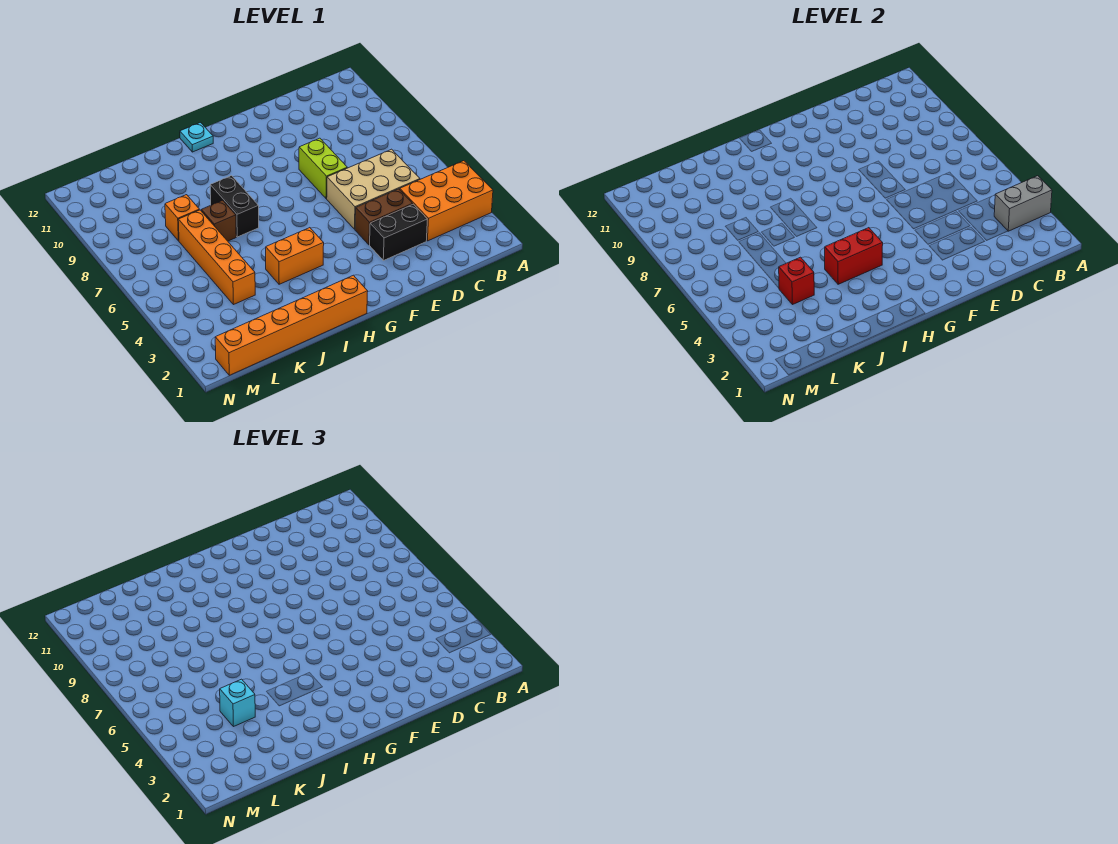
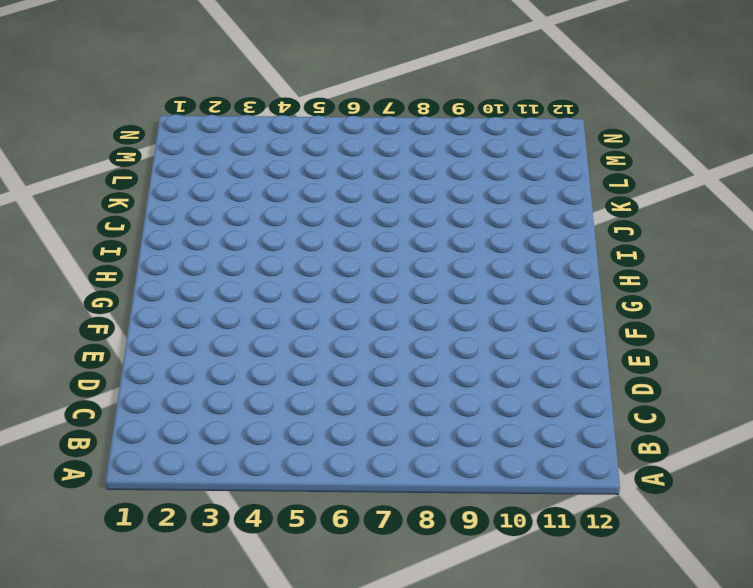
none -> orange brick A3:C4 level 1
none -> tan brick C5:E6 level 1
none -> black brick D3:E3 level 1

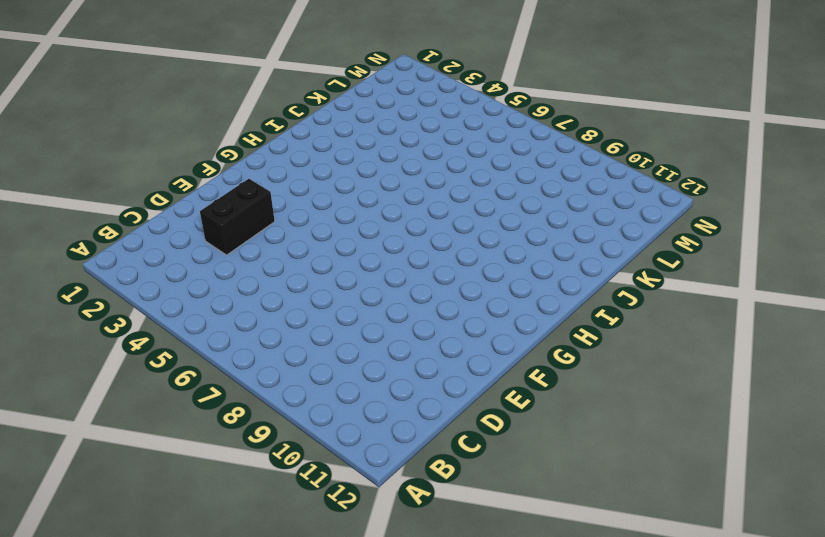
none -> orange brick A3:C4 level 1
none -> tan brick C5:E6 level 1
none -> brown brick D4:E4 level 1

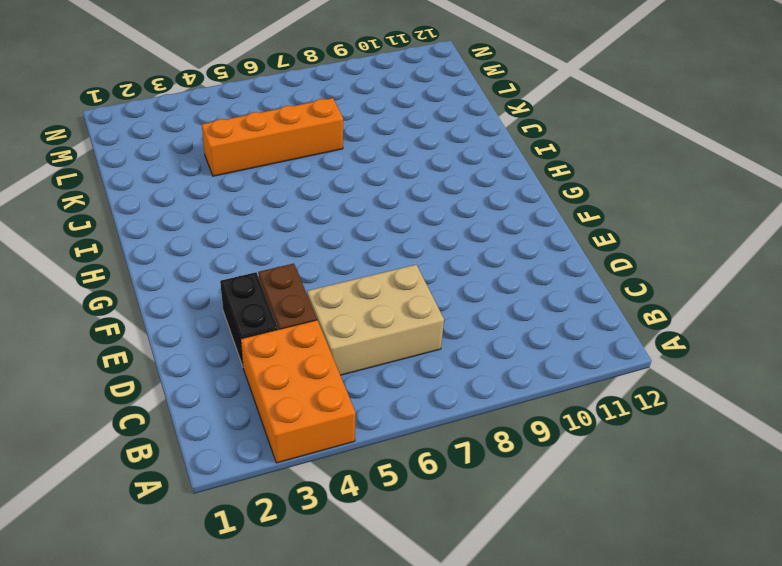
tan brick C5:D7 level 1 -> tan brick C5:E6 level 1
none -> lime brick E7:E8 level 1
none -> orange brick H1:M1 level 1
none -> orange brick H4:I4 level 1

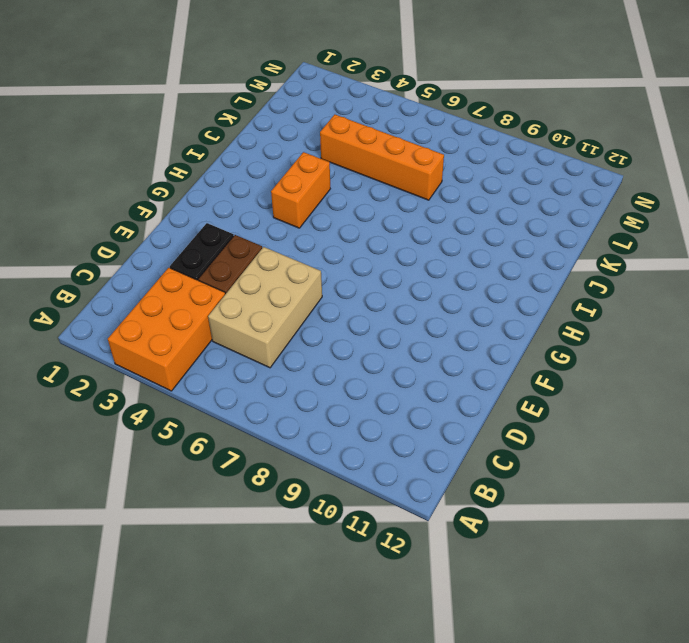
none -> lime brick E7:E8 level 1
none -> orange brick H1:M1 level 1
none -> cyan plate H12 level 1

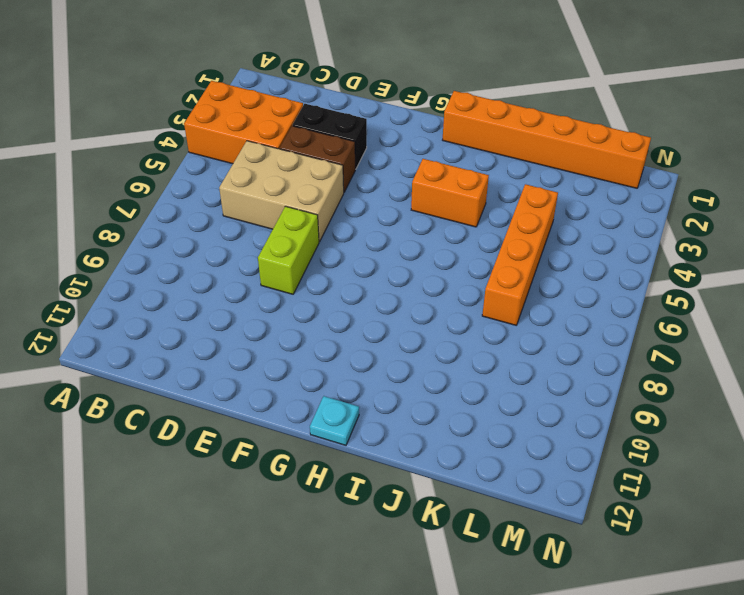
none -> black brick I7:I8 level 1
none -> brown brick J7 level 1
none -> orange brick K8 level 1

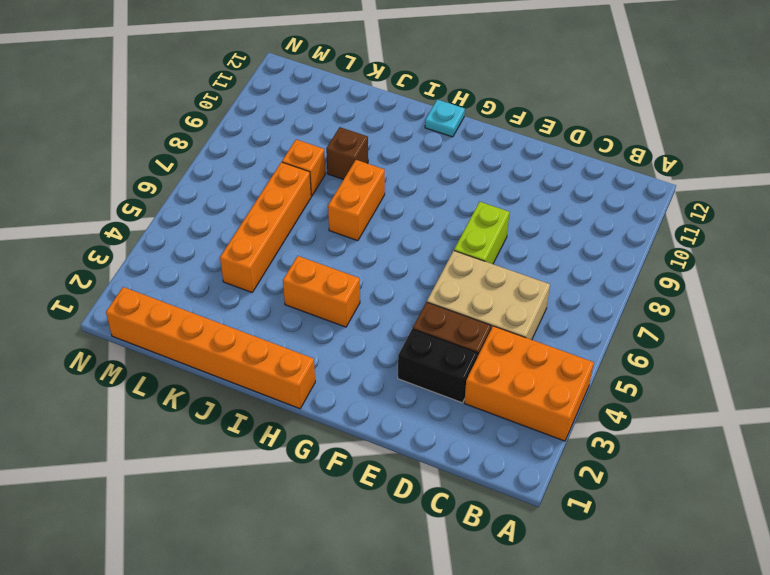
orange brick I7:I8 level 1 -> black brick I7:I8 level 1
brown brick J9 level 1 -> brown brick J7 level 1
none -> grey brick A3:B3 level 2
none -> red brick H4:I4 level 2
none -> red brick K4 level 2

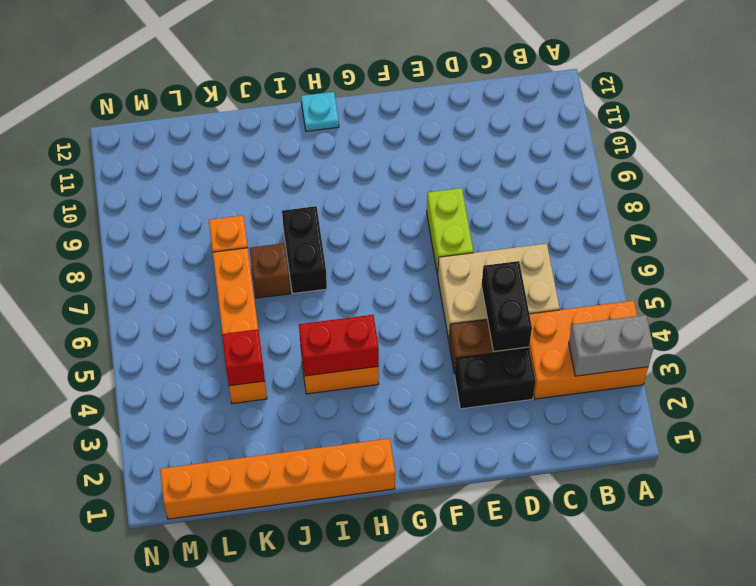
black brick D4:D5 level 2 -> none
none -> cyan brick K4 level 3

